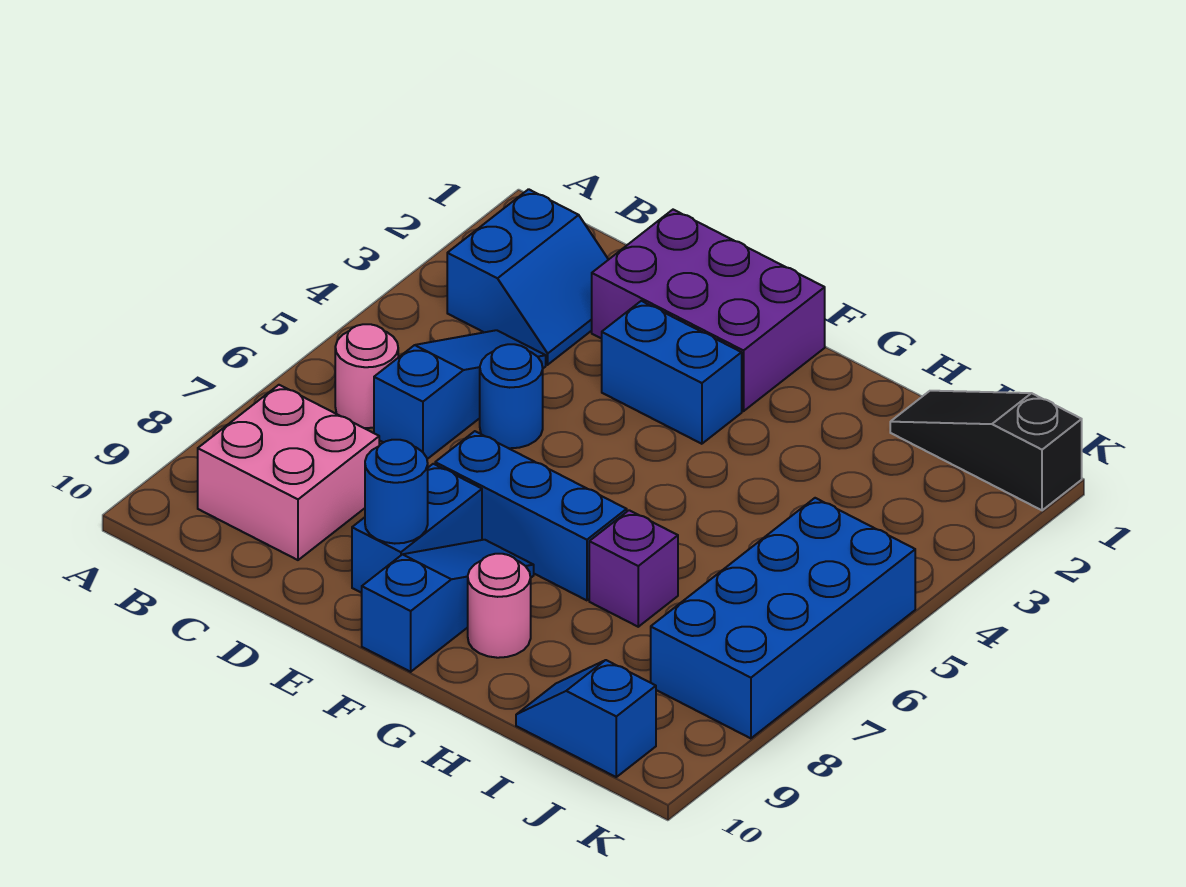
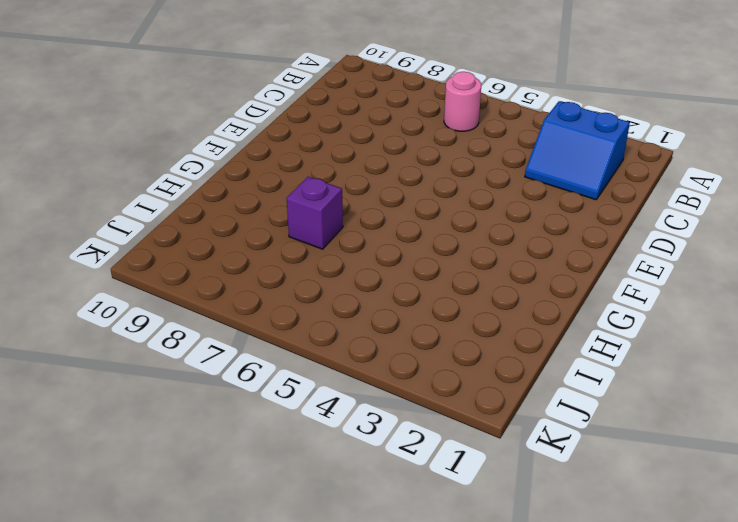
none -> pink brick B8:C9 level 1
none -> blue slope C4:C6 level 1 top 6
none -> purple brick D1:F2 level 1

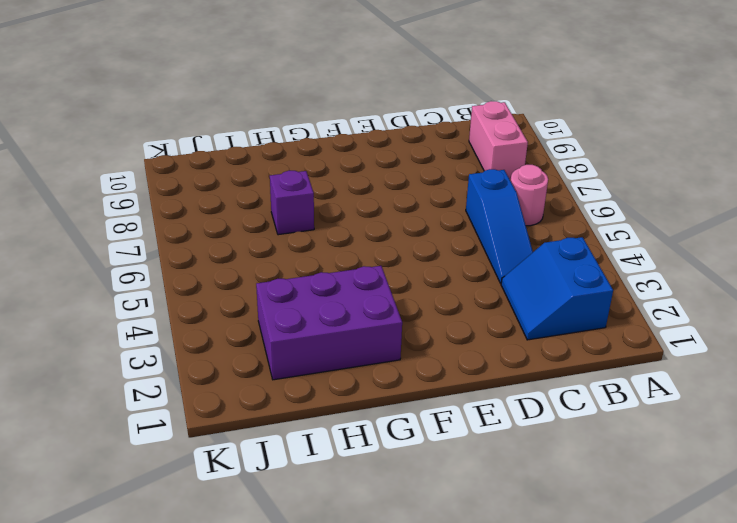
pink brick B8:B9 level 1 -> pink brick B8:C9 level 1
purple brick G2:I3 level 1 -> purple brick D1:F2 level 1
none -> blue round brick D5 level 1
none -> blue brick E3:F3 level 1
none -> blue brick E7:G7 level 1

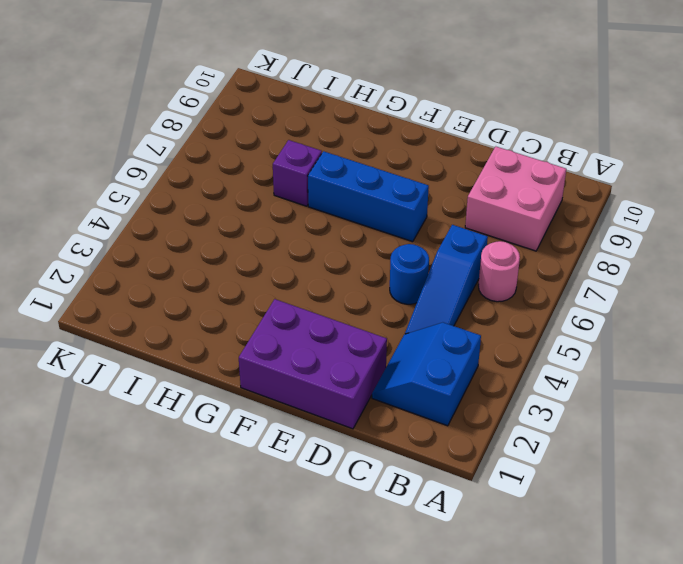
none -> blue brick E3:F3 level 1
none -> blue brick E8:E9 level 1
none -> blue slope F8:F10 level 1 top 10

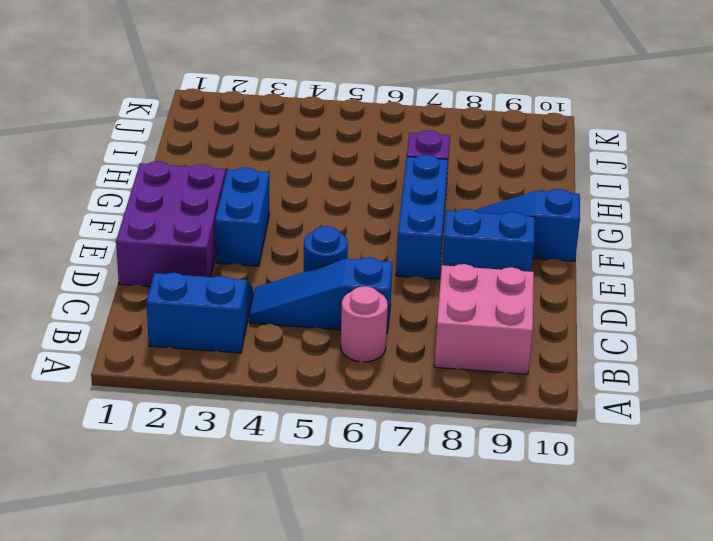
none -> pink round brick G9 level 1
none -> black slope I1:K1 level 1 top K
none -> blue slope I10:J10 level 1 top J

